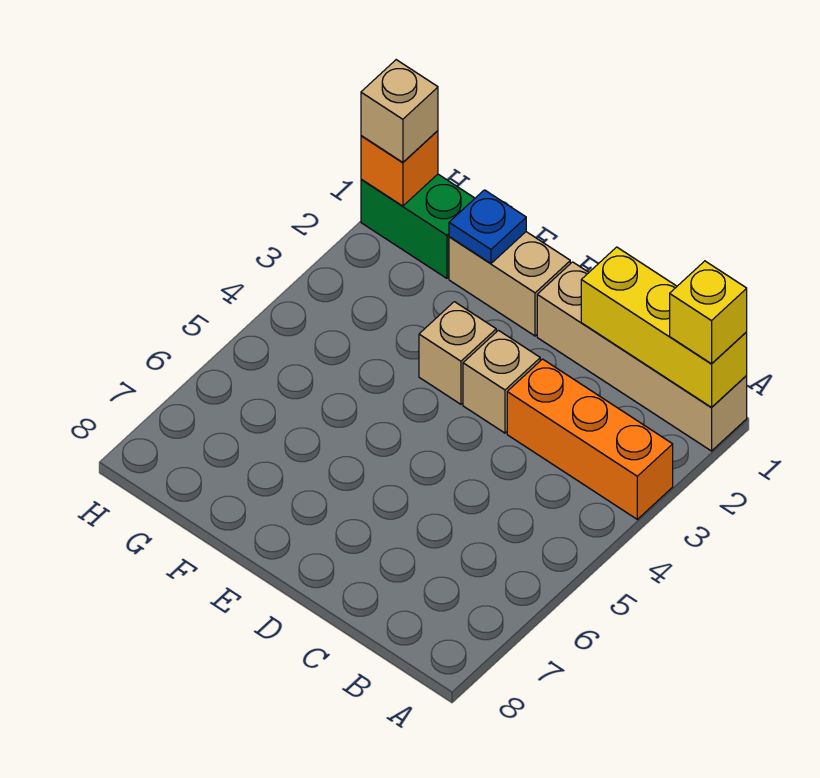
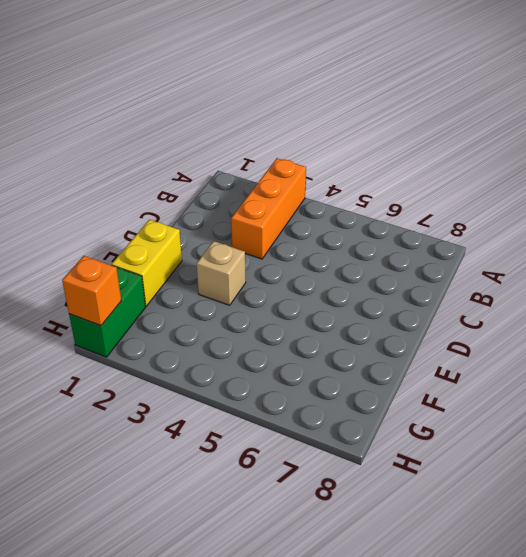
yellow brick E1:F1 level 1 -> tan brick E1:F1 level 1
none -> tan brick A1:D1 level 1
none -> tan brick D3 level 1

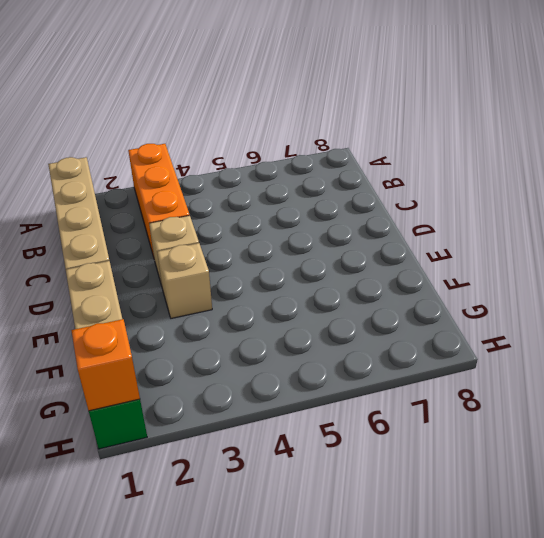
none -> yellow brick A1:C1 level 2
none -> blue plate F1 level 2

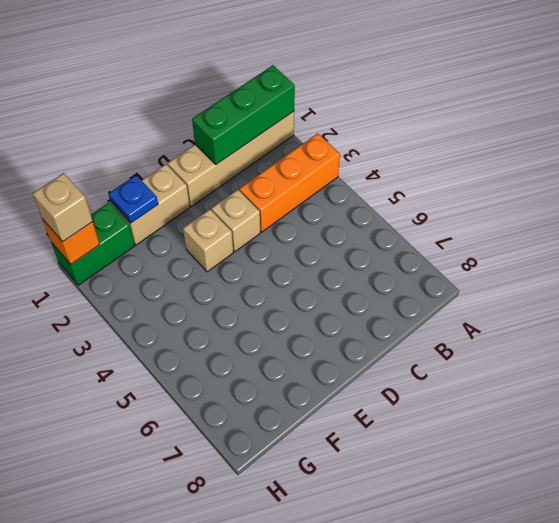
green brick A1:C1 level 2 -> yellow brick A1:C1 level 2
none -> yellow brick A1 level 3

